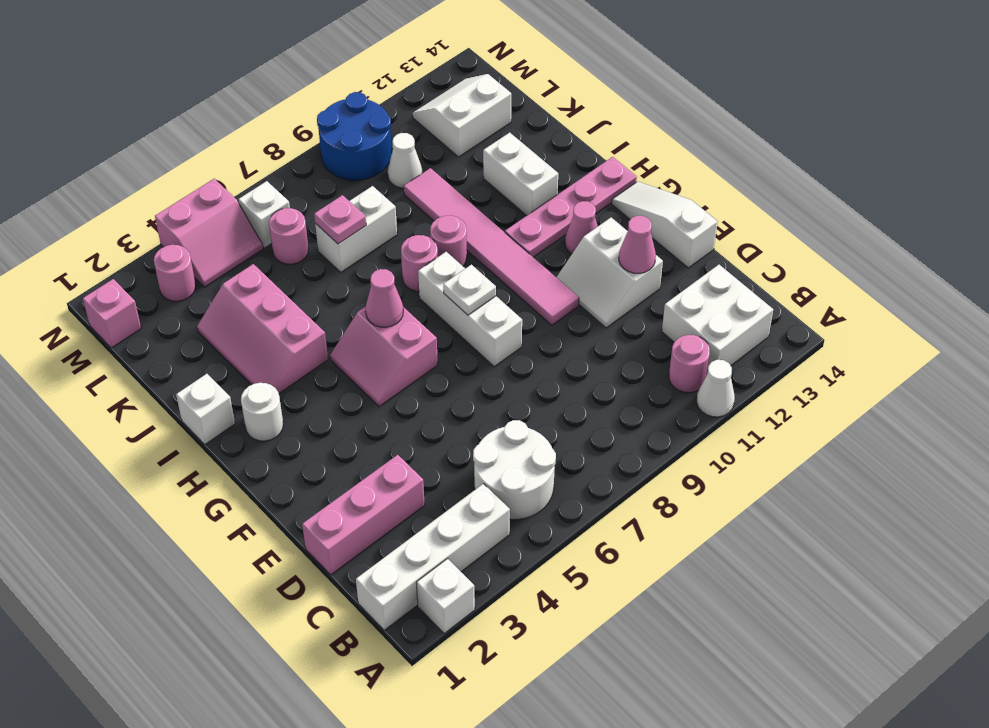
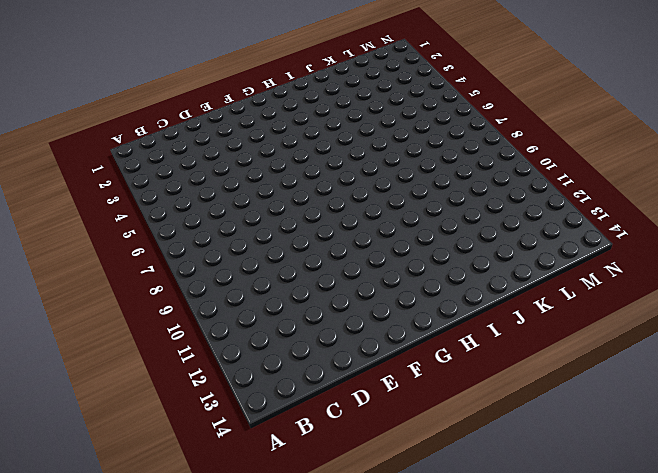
none -> white brick A2 level 1
none -> white cone A11 level 1
none -> white brick B1:B4 level 1
none -> white round brick B5:C6 level 1

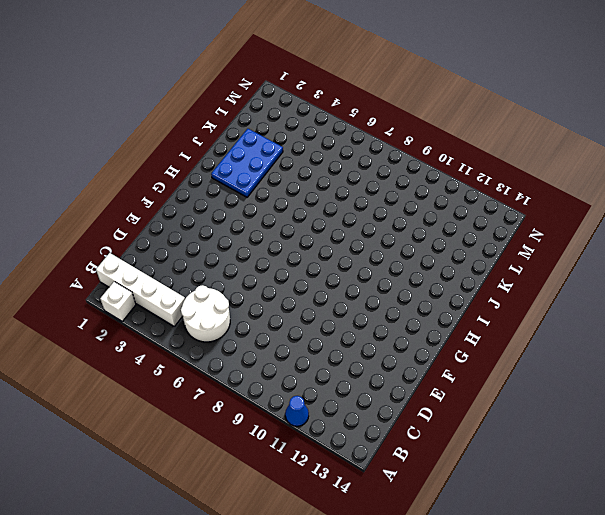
blue cone A11 level 1 -> white cone A11 level 1
blue plate I2:K3 level 1 -> pink slope I3:K4 level 1 top 4
none -> pink round brick B11 level 1
none -> white brick B12:C13 level 1
none -> pink brick D1:D3 level 1
none -> white slope E11:F12 level 1 top 12

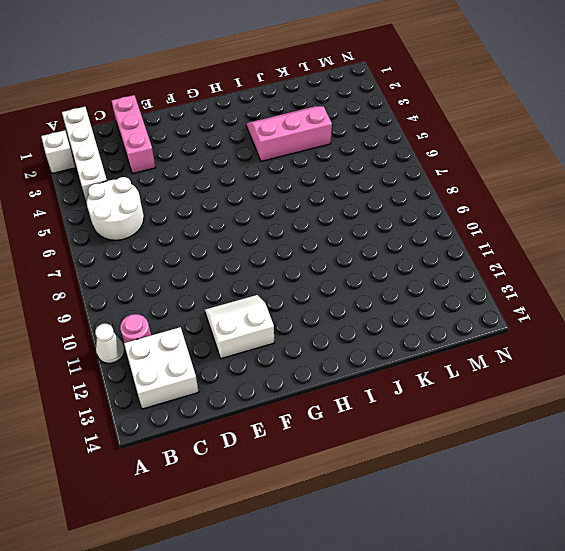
none -> white slope E14:G14 level 1 top E
none -> white brick F8:H8 level 1
none -> pink tile F10:K10 level 1
none -> pink slope G5:H6 level 1 top 6

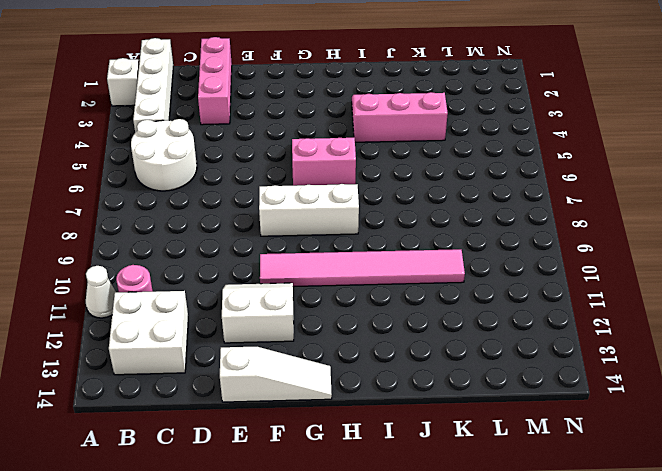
none -> pink cone G12 level 1
none -> white round brick H2 level 1
none -> pink plate H11:H14 level 1
none -> white brick I1 level 1

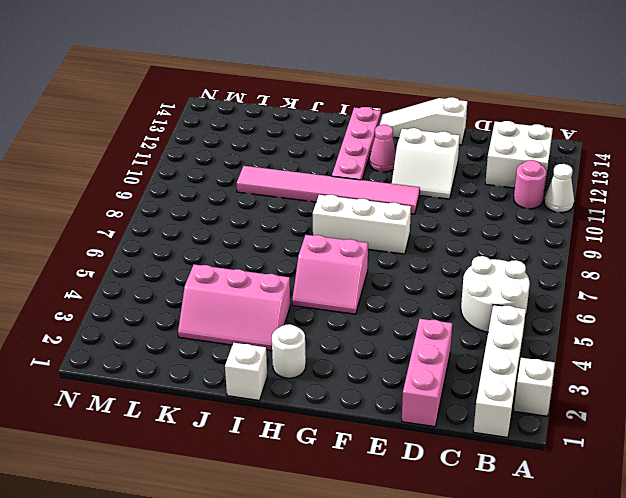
none -> pink round brick I8 level 1
none -> pink round brick I9 level 1
none -> white brick I12:J12 level 1
none -> white brick K7:K8 level 1

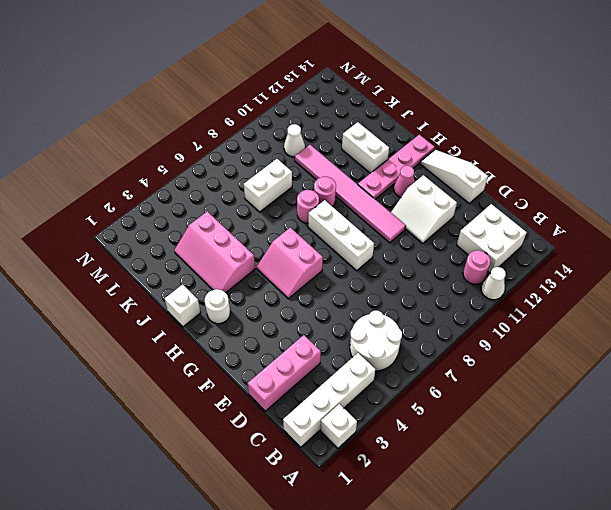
none -> pink round brick L6 level 1
none -> white slope L12:M13 level 1 top L
none -> pink brick M1 level 1
none -> pink round brick M3 level 1

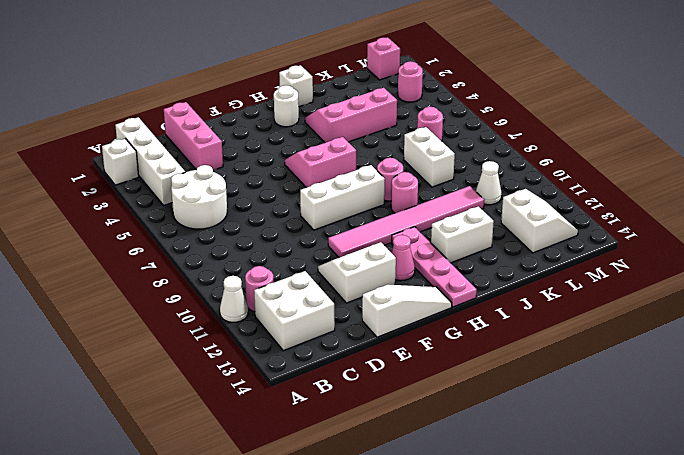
none -> pink slope M4:N5 level 1 top N
none -> white brick M6 level 1
none -> blue round brick M9:N10 level 1
none -> pink cone E12 level 2

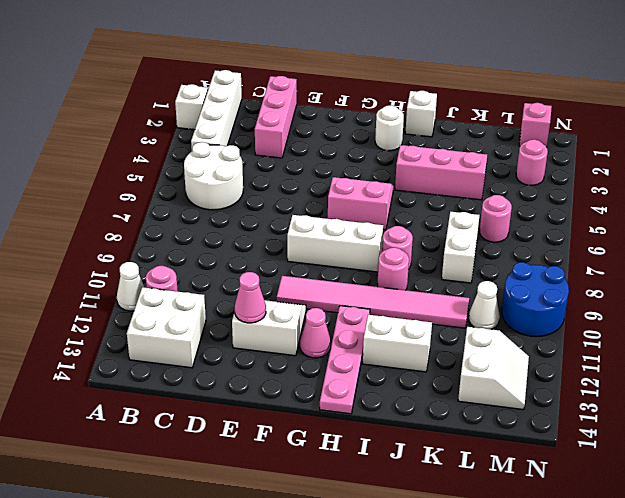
none -> white slope E14:G14 level 1 top E
none -> pink slope M4:N5 level 1 top N
none -> white brick M6 level 1
none -> white plate G8 level 2

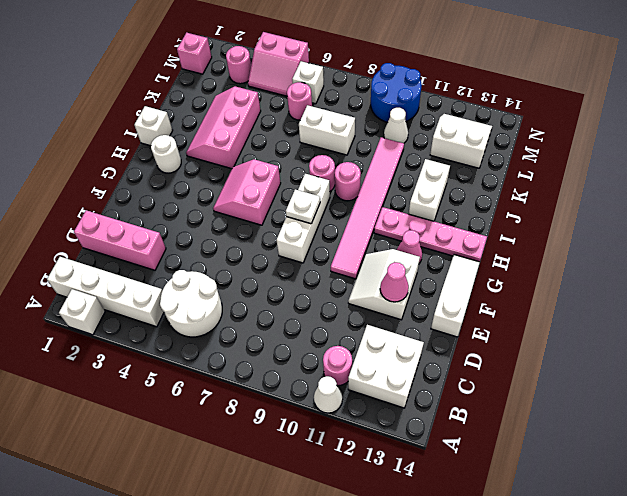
none -> pink cone H6 level 2
none -> pink plate K7 level 2

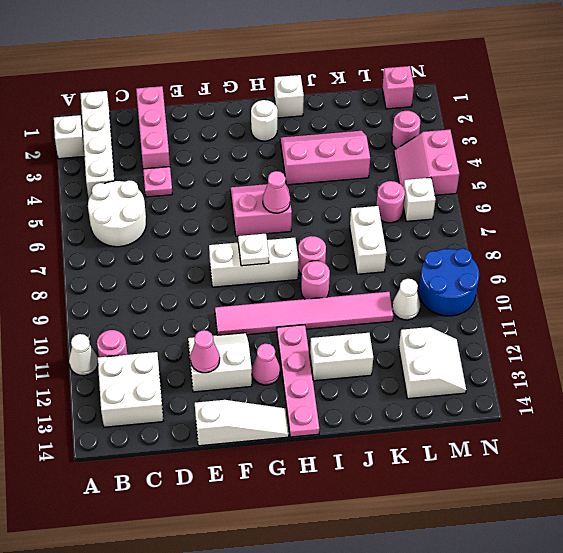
pink plate D4 level 1 -> pink plate K7 level 2

